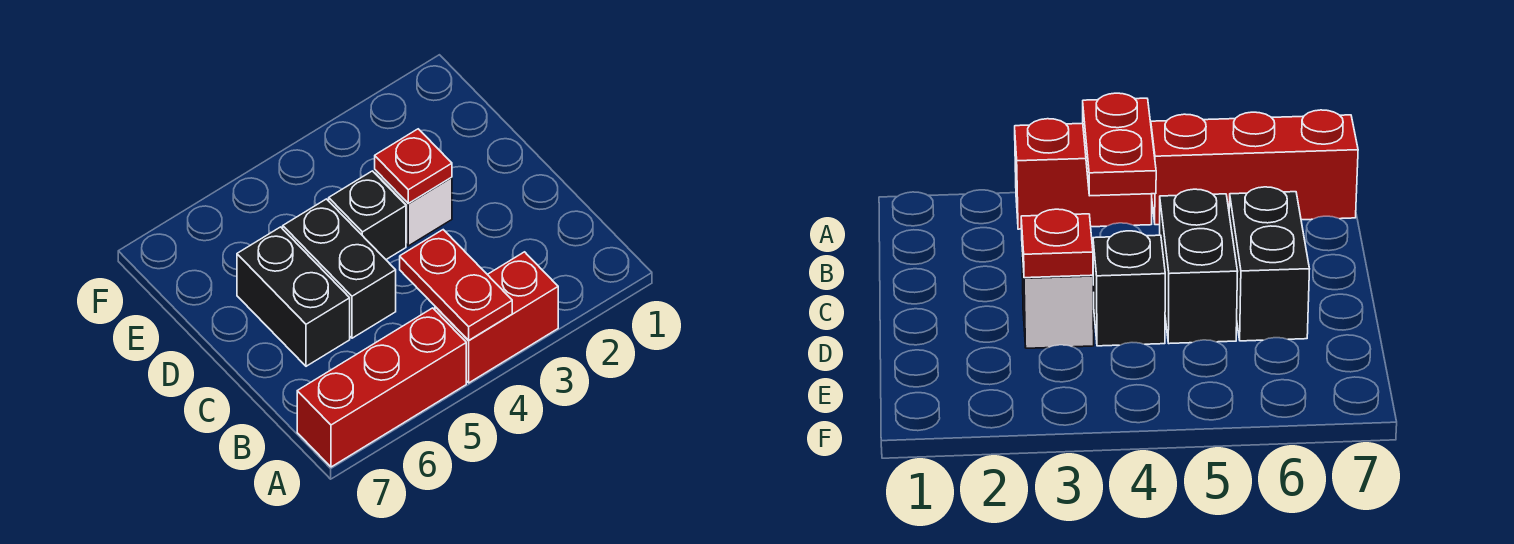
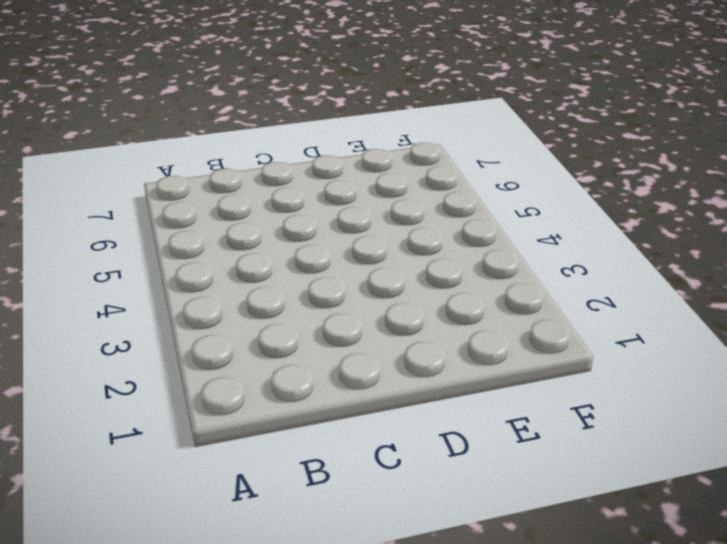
none -> red brick A3:A4 level 1
none -> red brick A5:A7 level 1

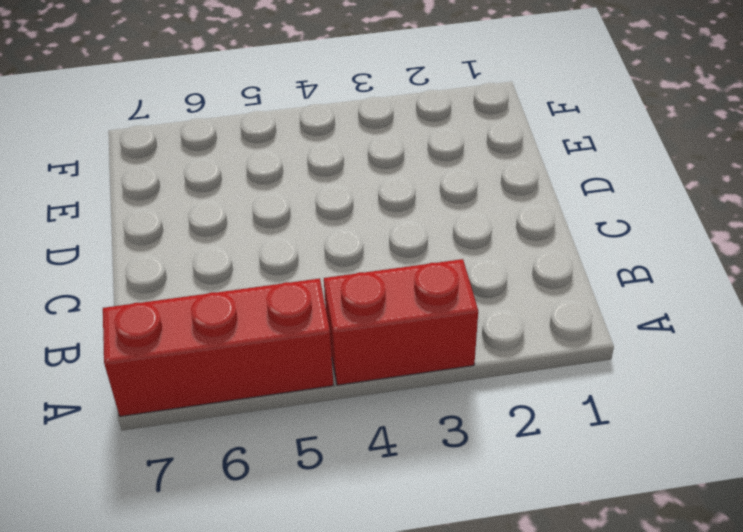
none -> black brick C5:D5 level 1
none -> black brick C6:D6 level 1

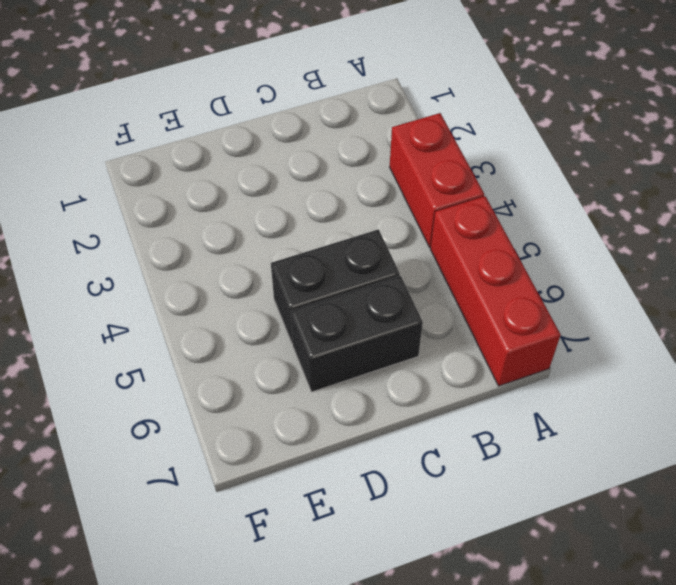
none -> white brick D3 level 1
none -> black brick D4 level 1

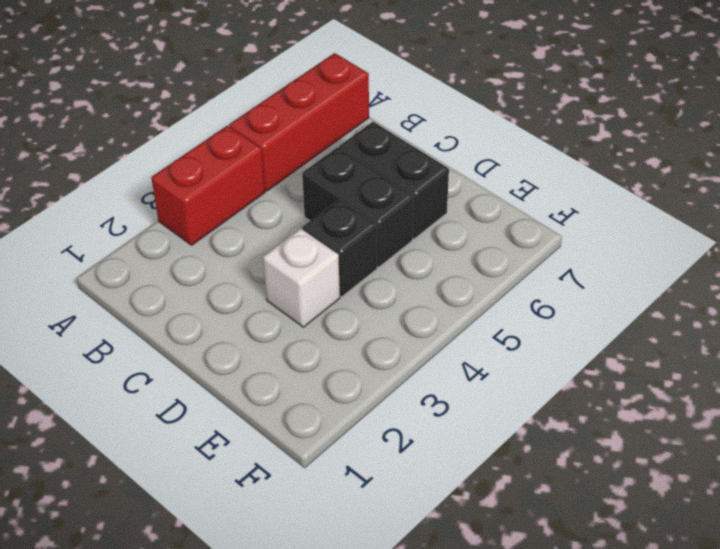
none -> red plate A4:B4 level 2
none -> red plate D3 level 2

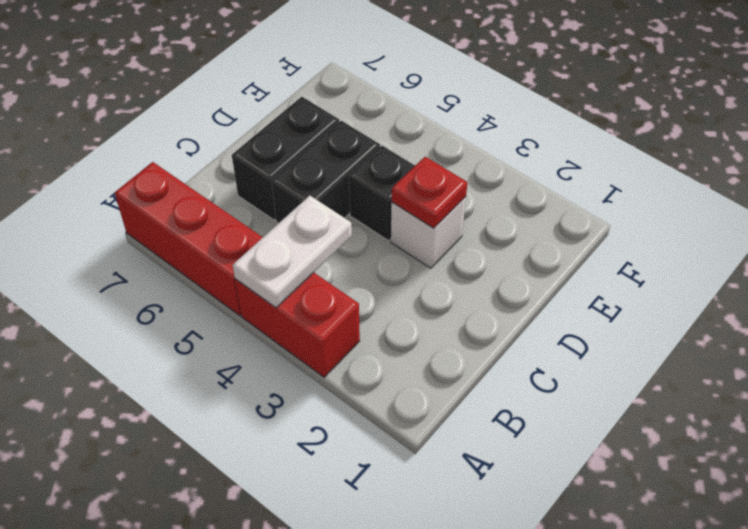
white plate A4:B4 level 2 -> red plate A4:B4 level 2

